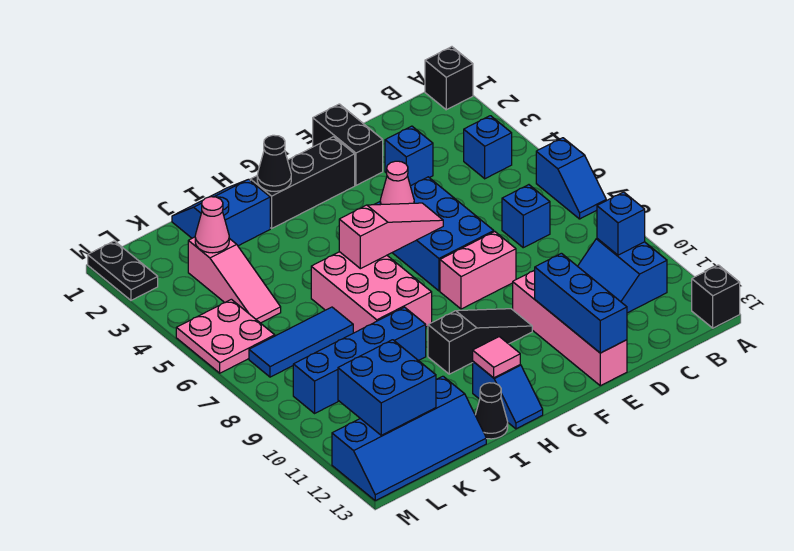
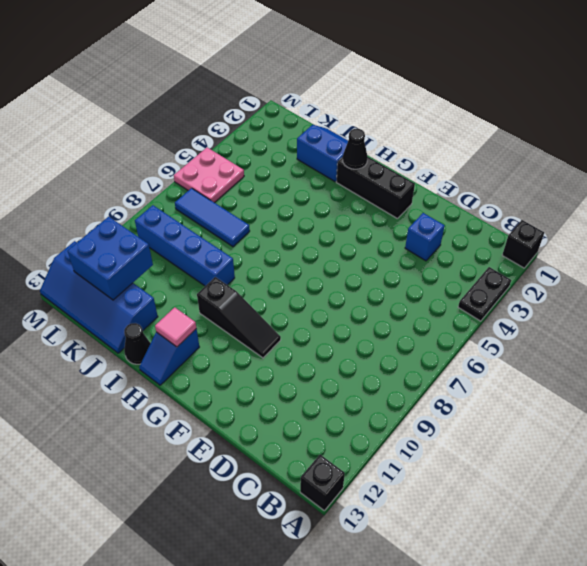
black plate A3:A4 level 1 -> black plate M1:M2 level 1
none -> blue slope A6:A7 level 1 top 6
none -> blue brick B4 level 1
none -> blue slope B10:C11 level 1 top B
none -> blue brick C7 level 1

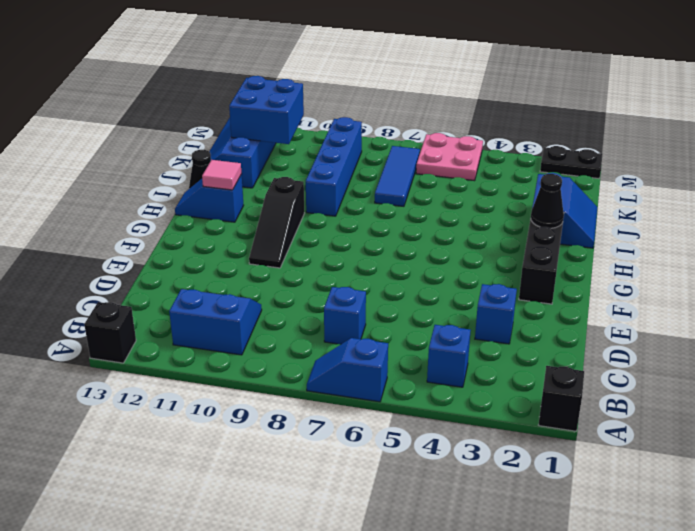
none -> black brick E1:E2 level 1
none -> blue brick E5:F7 level 1
none -> pink brick E8:F8 level 1
none -> pink brick E10:E13 level 1

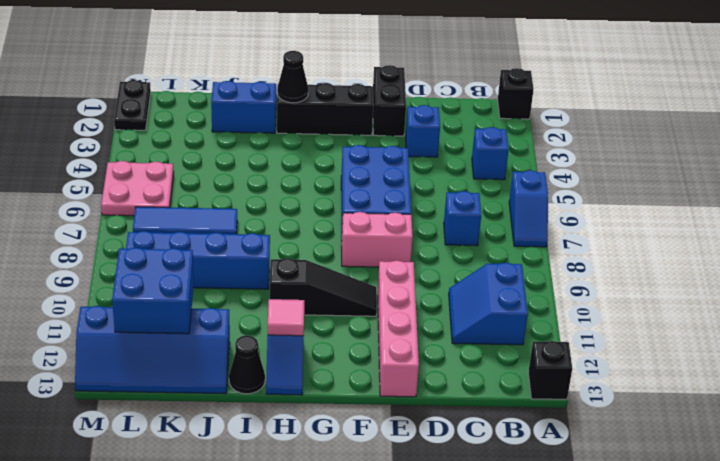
none -> pink brick H6:I8 level 1
none -> pink slope K3:K5 level 1 top 3
none -> blue brick B10 level 2
none -> blue brick E11:E13 level 2

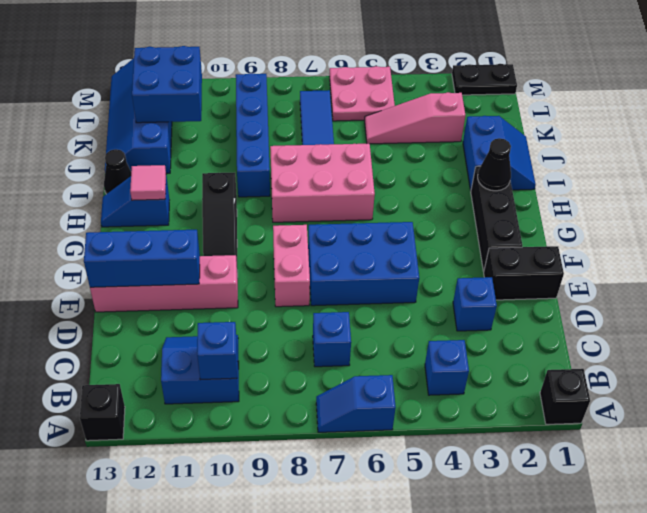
none -> pink cone F5 level 2
none -> pink slope F6:H6 level 2 top H
none -> pink cone K3 level 2

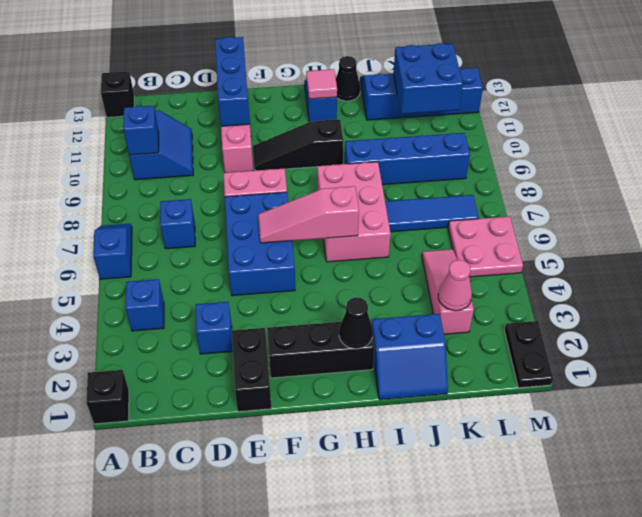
none -> pink cone F5 level 2

